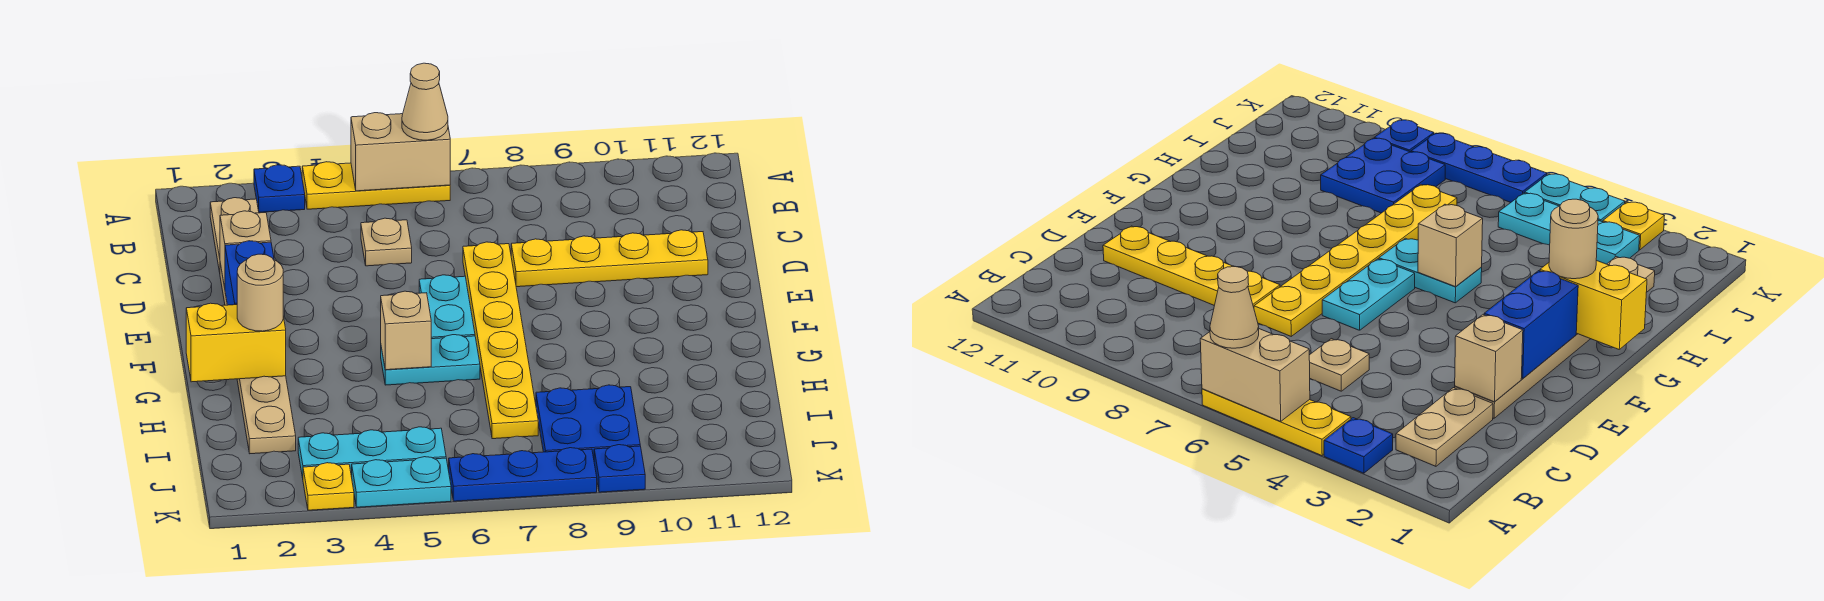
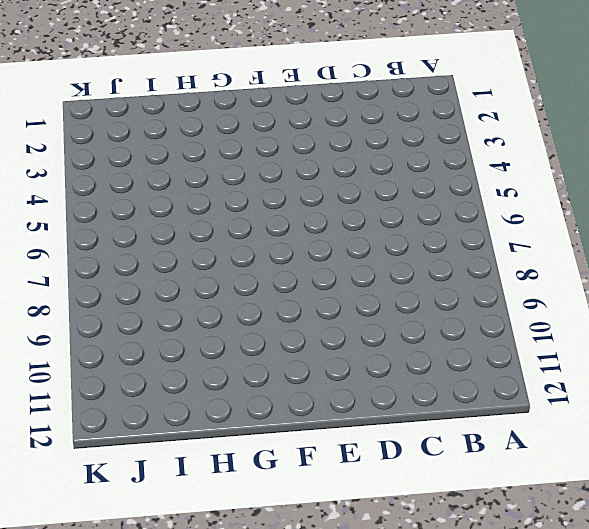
none -> blue plate A3 level 1
none -> yellow plate A4:A6 level 1
none -> tan plate B2:C2 level 1

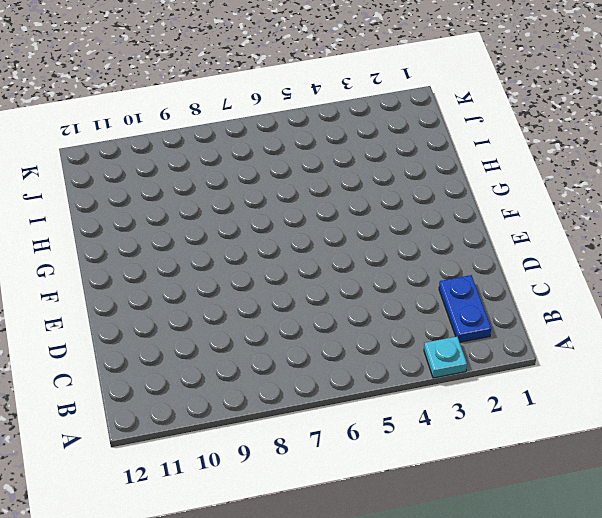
cyan plate A3 level 1 -> blue plate A3 level 1
blue plate B2:C2 level 1 -> tan plate B2:C2 level 1
none -> yellow plate A4:A6 level 1
none -> tan plate C5 level 1
none -> tan plate D2:I2 level 1

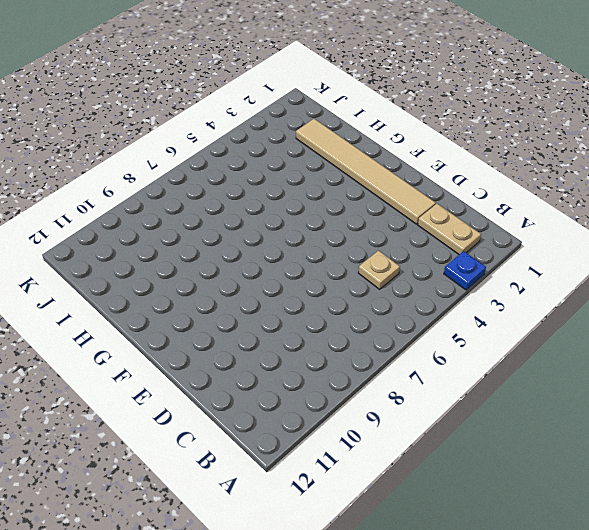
tan tile D2:I2 level 1 -> tan plate D2:I2 level 1
none -> yellow plate A4:A6 level 1
none -> yellow plate D7:I7 level 1
none -> yellow plate D8:D11 level 1

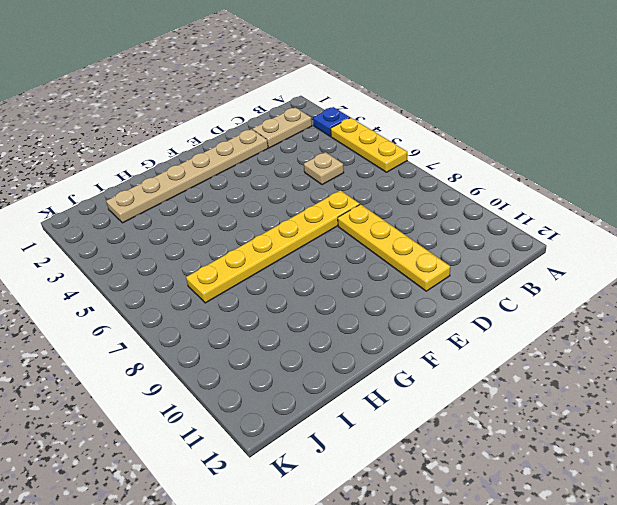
none -> cyan plate E6:F6 level 1
none -> cyan plate G5:G6 level 1
none -> blue plate I8:J9 level 1

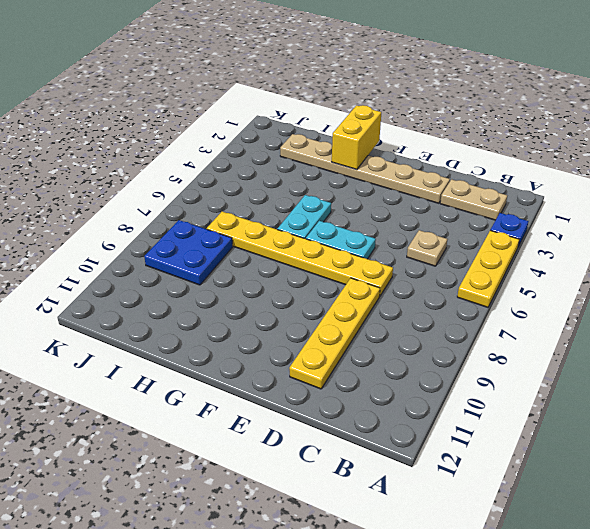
none -> cyan plate J3:J5 level 1
none -> yellow plate K3 level 1
none -> cyan plate K4:K5 level 1

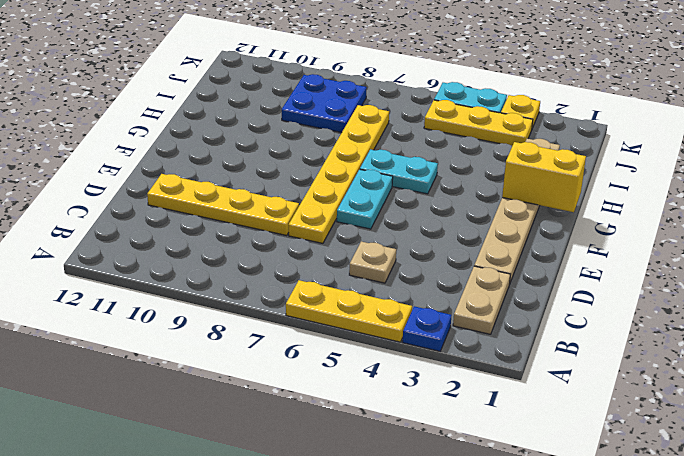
yellow plate J3:J5 level 1 -> cyan plate J3:J5 level 1
none -> blue plate K6:K8 level 1
none -> blue plate K9 level 1
none -> tan brick A5:A6 level 2

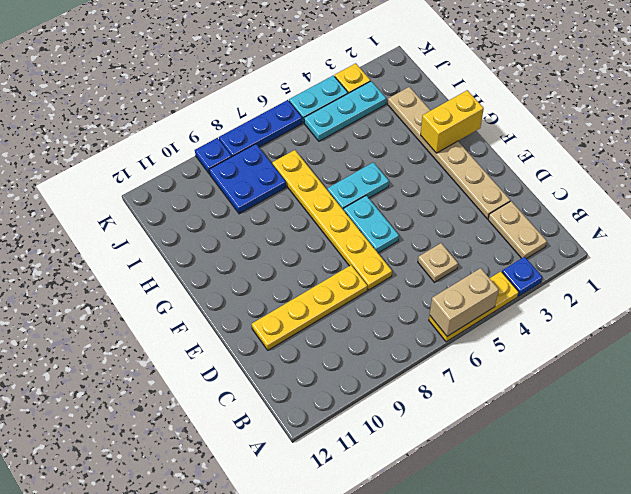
none -> tan brick D2 level 2
none -> blue brick E2:F2 level 2
none -> tan brick G5 level 2

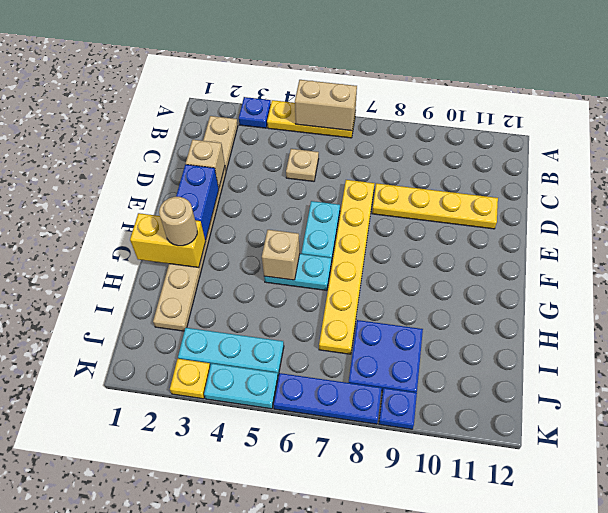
none -> tan cone A6 level 3

